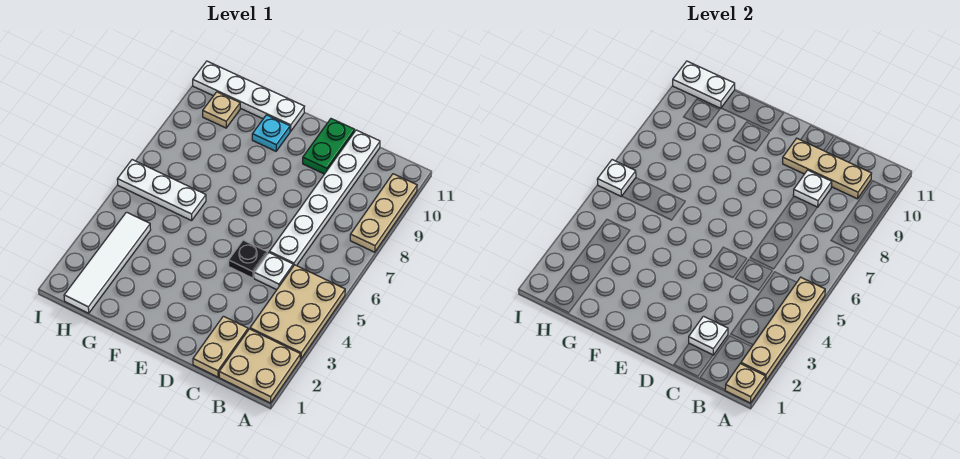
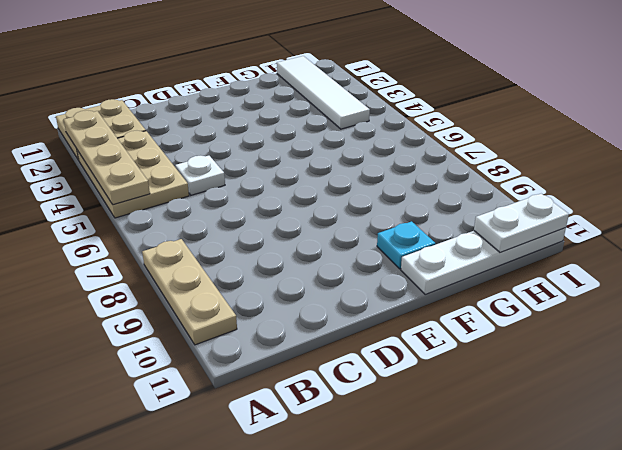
none -> tan plate C1:C2 level 1
none -> white plate C6:C11 level 1
none -> black plate D5 level 1

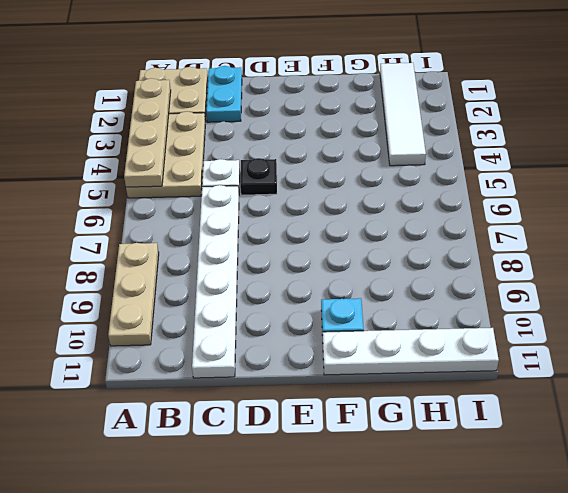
cyan plate C1:C2 level 1 -> tan plate C1:C2 level 1
none -> green plate D10:D11 level 1
none -> white plate G6:I6 level 1
none -> tan plate H10 level 1

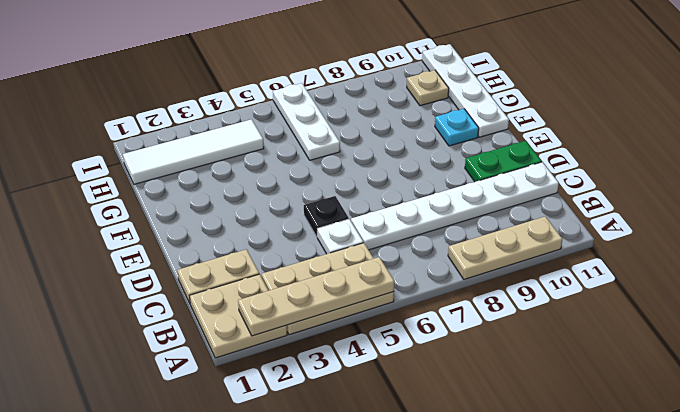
none -> tan plate A1 level 2
none -> tan plate B10:D10 level 2
none -> white plate C2 level 2

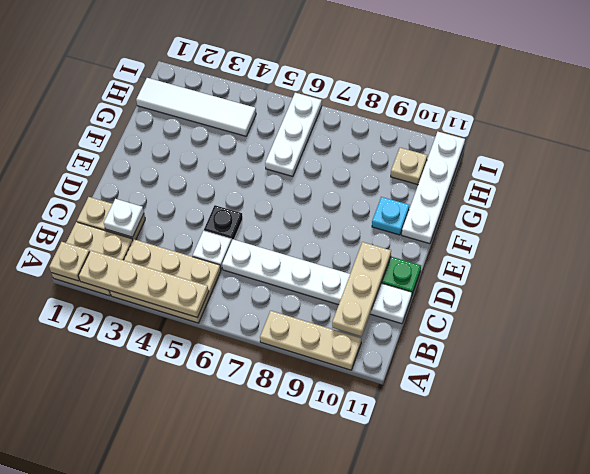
none -> white plate C9 level 2
none -> white plate H11:I11 level 2
none -> white plate I6 level 2

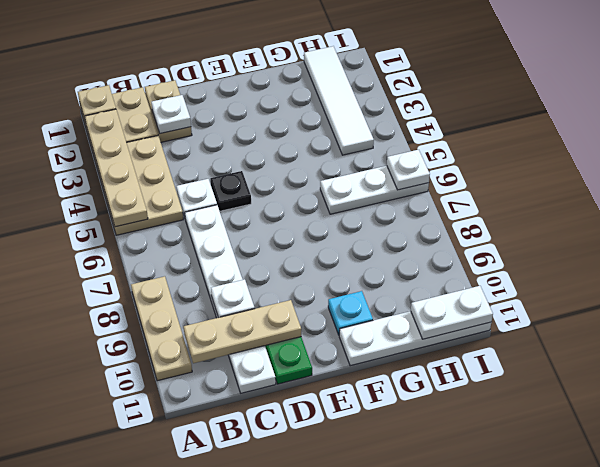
none -> tan plate H10 level 1

